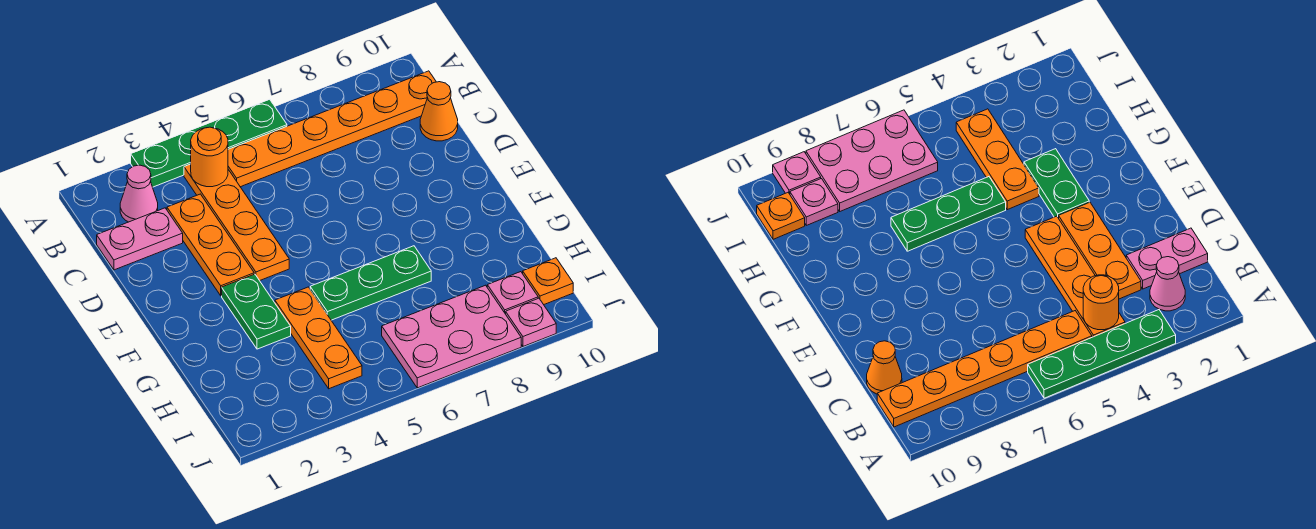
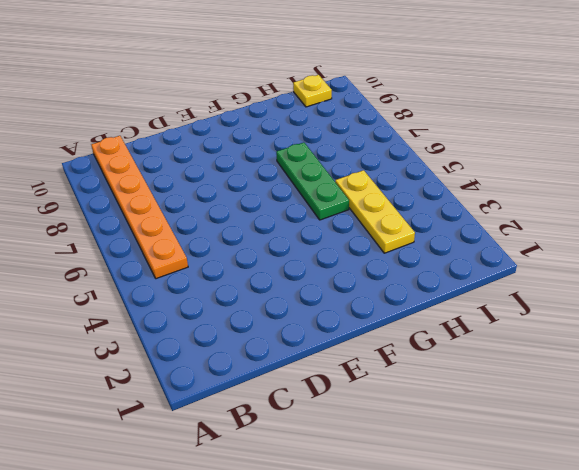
yellow plate H3:H5 level 1 -> orange plate G4:I4 level 1
yellow plate I10 level 1 -> orange plate I10 level 1
none -> green plate A3:A6 level 1
none -> pink cone B2 level 1
none -> orange plate B4:E4 level 1

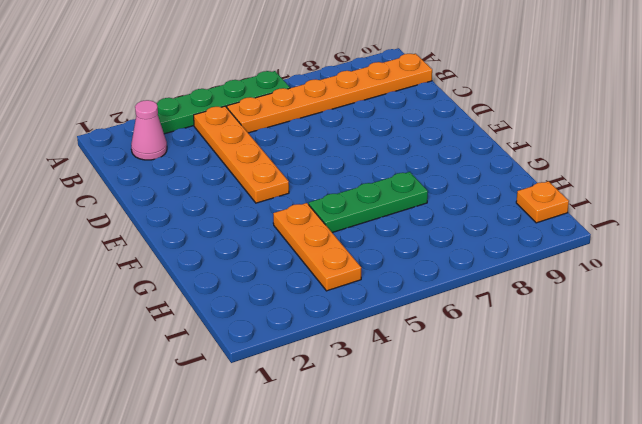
none -> pink plate C1:C2 level 1
none -> orange plate C3:E3 level 1
none -> orange cone C10 level 1

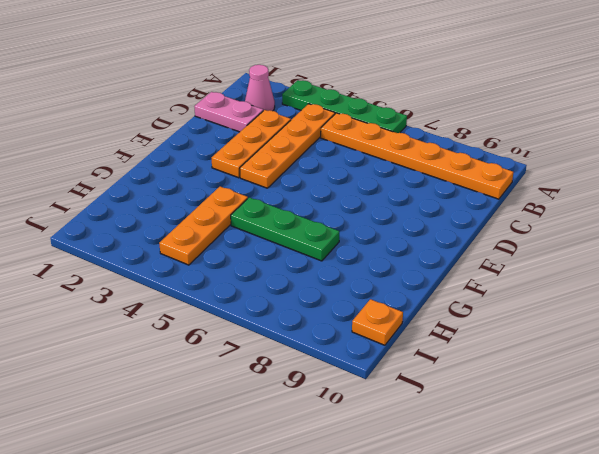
none -> orange cone C10 level 1
none -> green plate F3:G3 level 1
none -> pink plate I6:J8 level 1

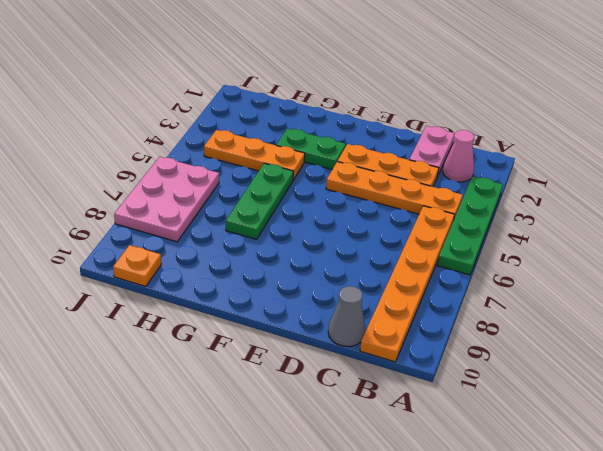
grey cone C10 level 1 -> orange cone C10 level 1
none -> pink plate I9 level 1
none -> pink plate J9 level 1
none -> orange round brick B4 level 2

